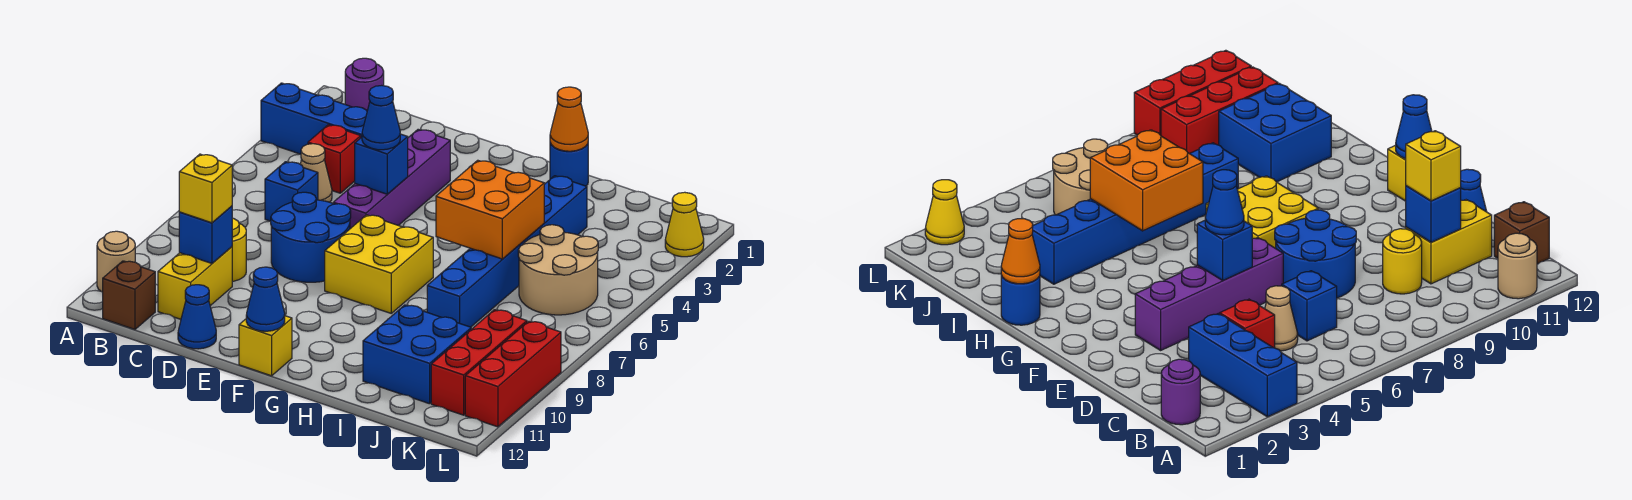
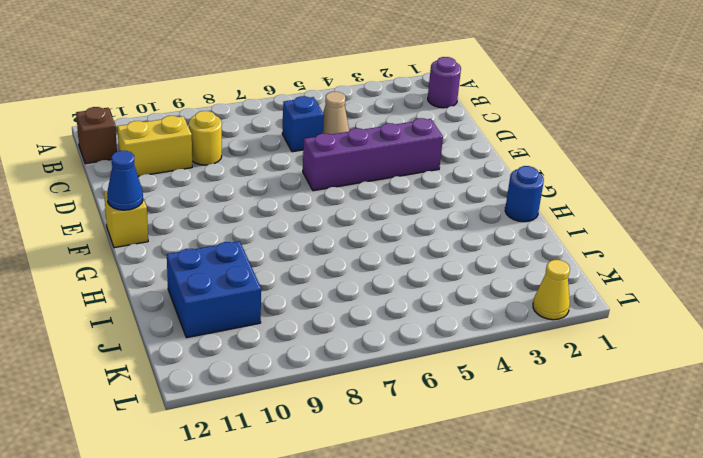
none -> blue brick A3:C3 level 1
none -> tan round brick A11 level 1
none -> red brick C4 level 1

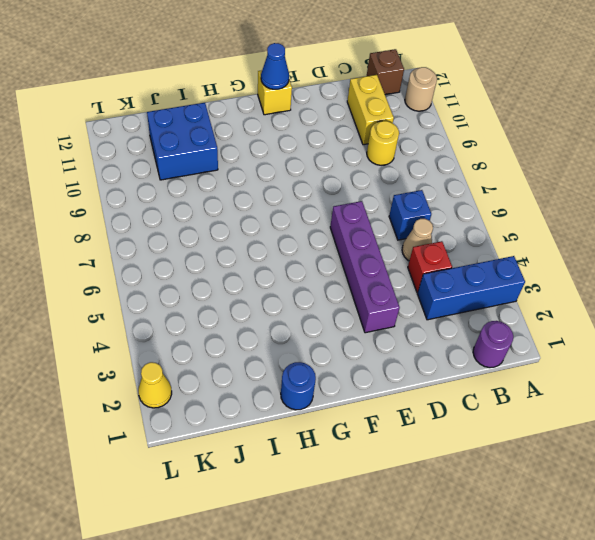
none -> blue round brick D7:E8 level 1
none -> blue cone D12 level 1
none -> yellow brick F7:G8 level 1

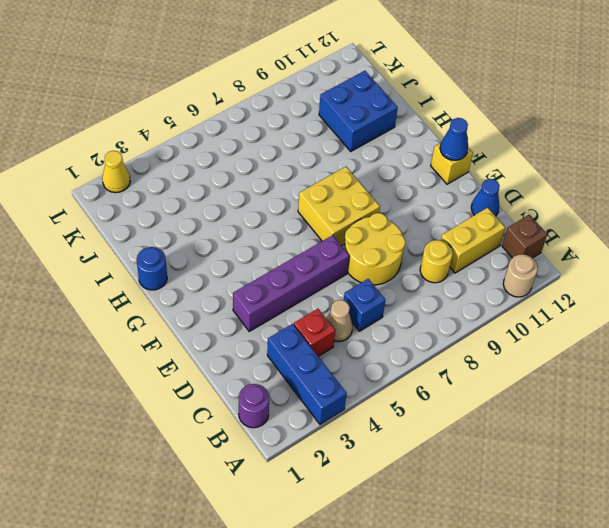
yellow round brick D7:E8 level 1 -> blue round brick D7:E8 level 1
none -> blue brick I3:I8 level 1
none -> tan round brick J5:K6 level 1
none -> red brick K9:K11 level 1

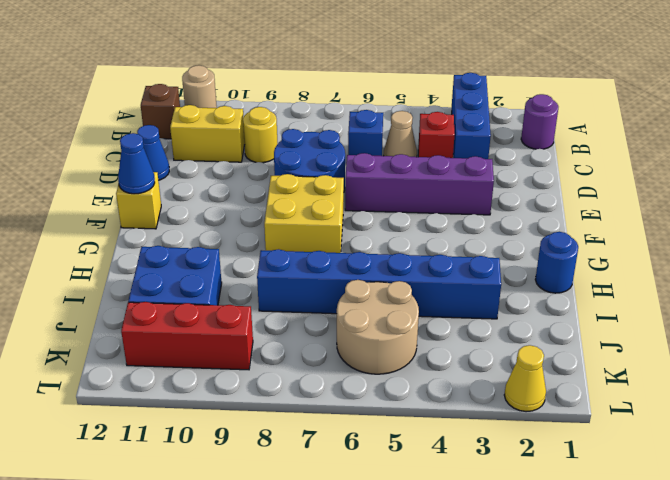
none -> red brick L9:L11 level 1
none -> blue brick C10 level 2
none -> blue brick E5 level 2

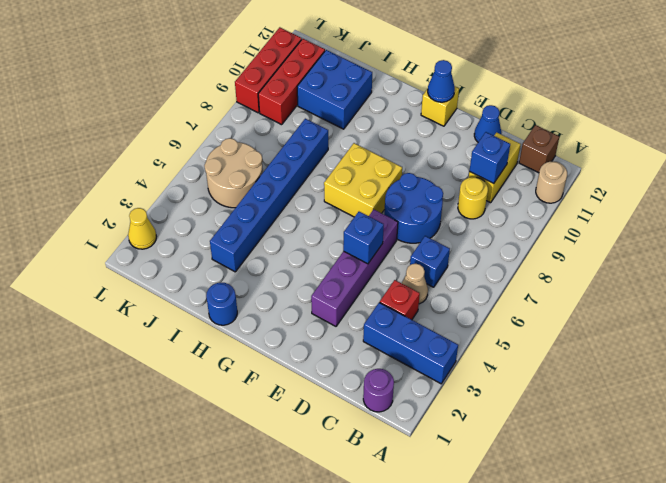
none -> orange cone H1 level 2
none -> orange brick H5:I6 level 2
none -> yellow brick C10 level 3

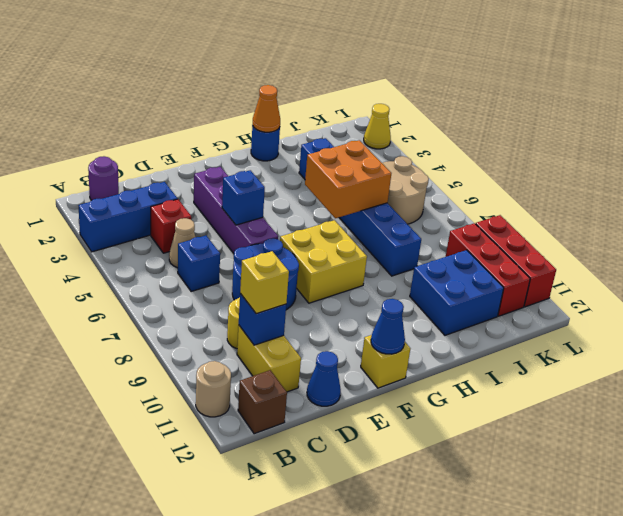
none -> blue cone E5 level 3

